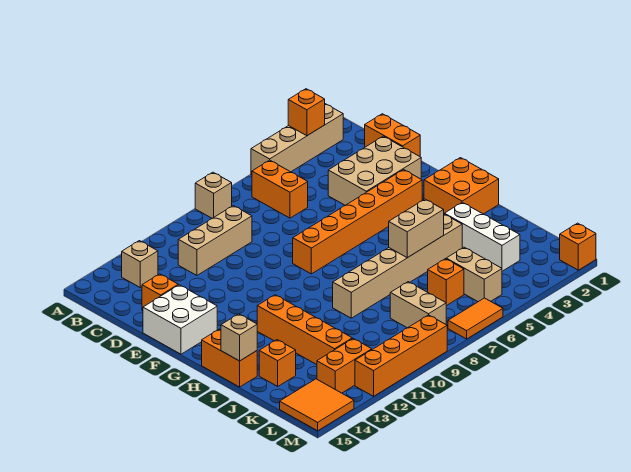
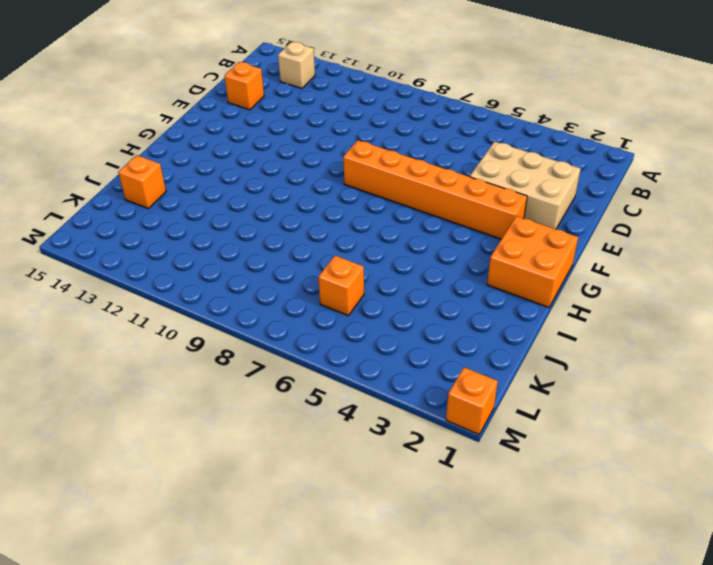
none -> tan brick A2:A5 level 1
none -> tan brick A8 level 1
none -> orange brick B6:C6 level 1

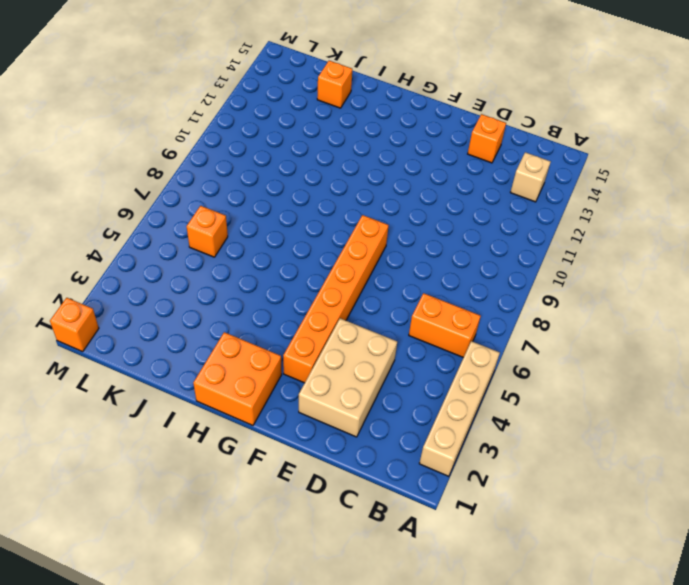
none -> tan brick A8 level 1
none -> orange brick C1:D1 level 1
none -> tan brick C9:C11 level 1

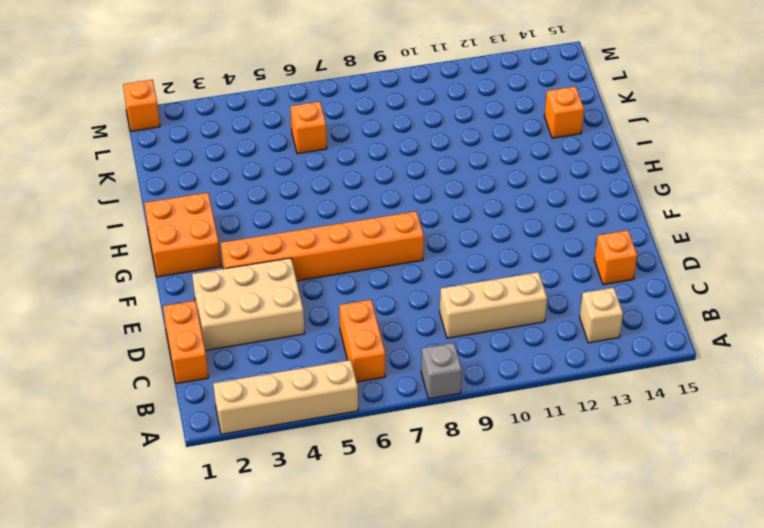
grey brick A8 level 1 -> tan brick A8 level 1
none -> white brick E14:F15 level 1
none -> orange brick H12:K12 level 1
none -> orange brick H15:I15 level 1

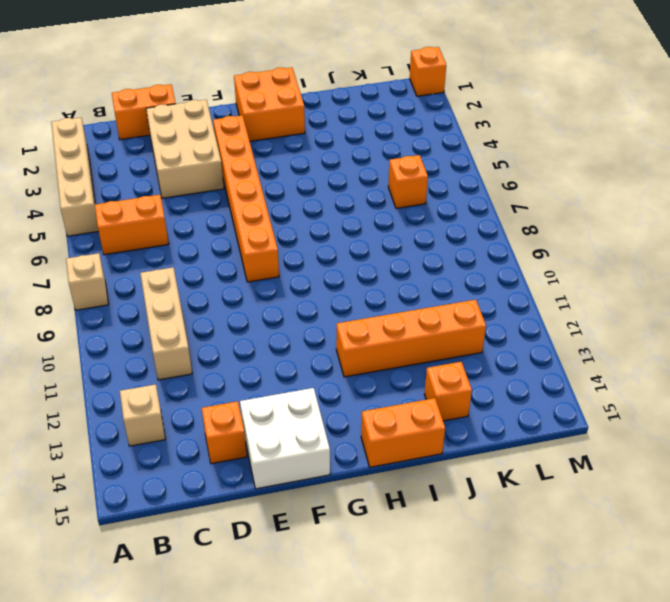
none -> white brick I3:K3 level 1
none -> tan brick I4:I9 level 1
none -> tan brick K5:L5 level 1

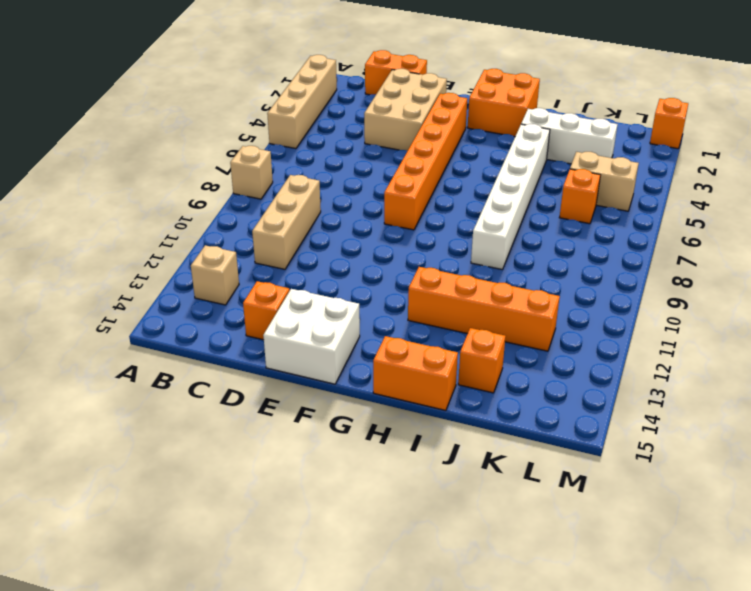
white brick I4:I9 level 1 -> tan brick I4:I9 level 1
none -> orange brick B6:C6 level 1
none -> tan brick K8:L8 level 1
none -> orange brick L12:L13 level 1

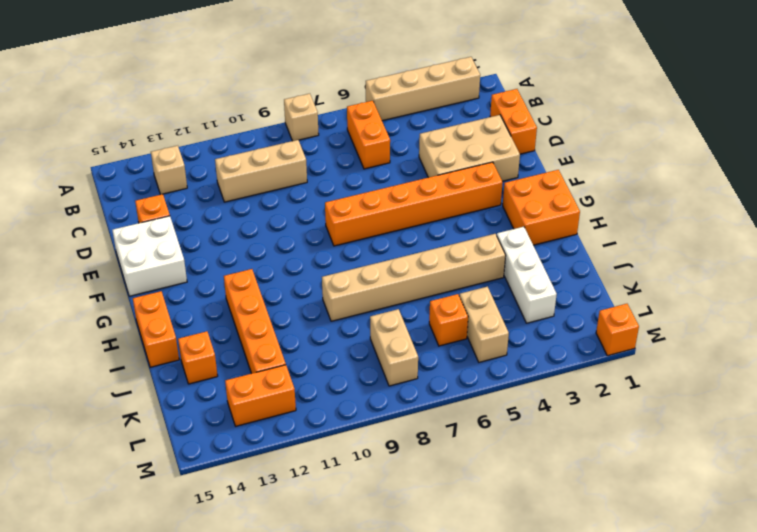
none -> orange tile L14:M15 level 1
none -> orange tile M6:M7 level 1
none -> orange brick M9:M12 level 1

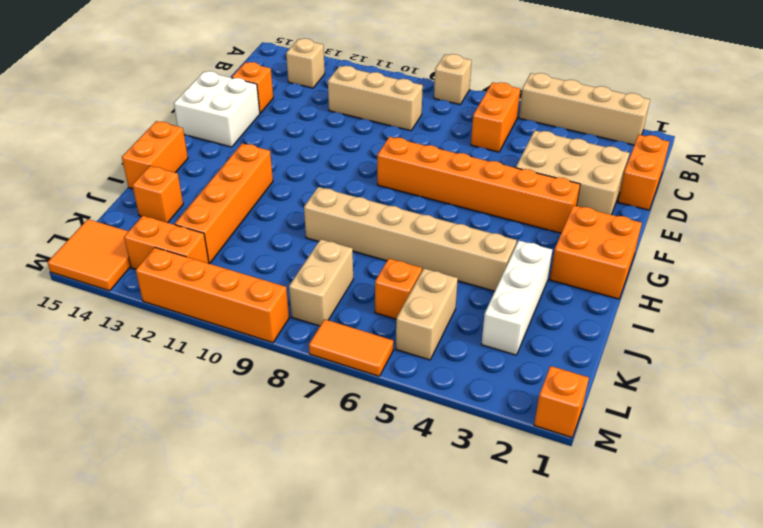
none -> orange brick A3 level 2
none -> tan brick I5:I6 level 2
none -> tan brick I15 level 2

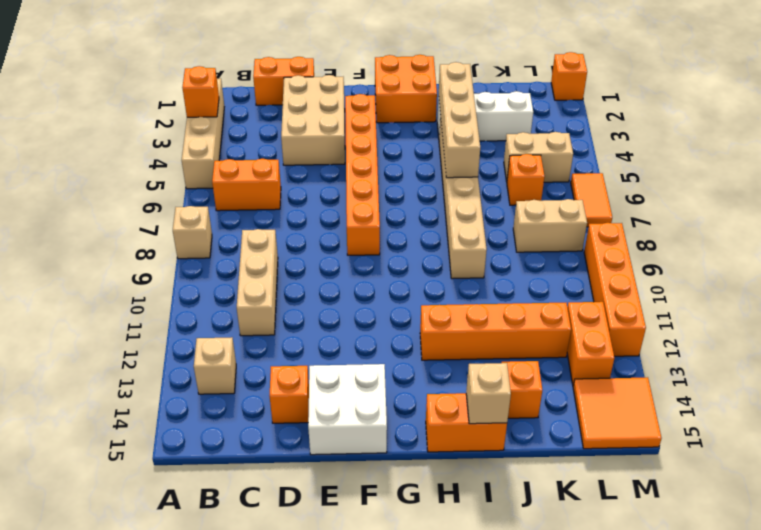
tan brick I3:I6 level 2 -> tan brick I5:I6 level 2

